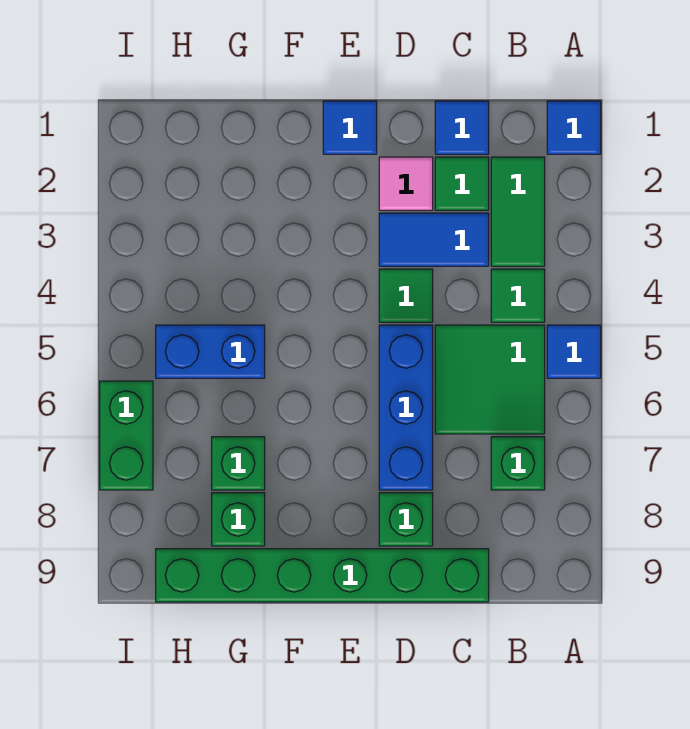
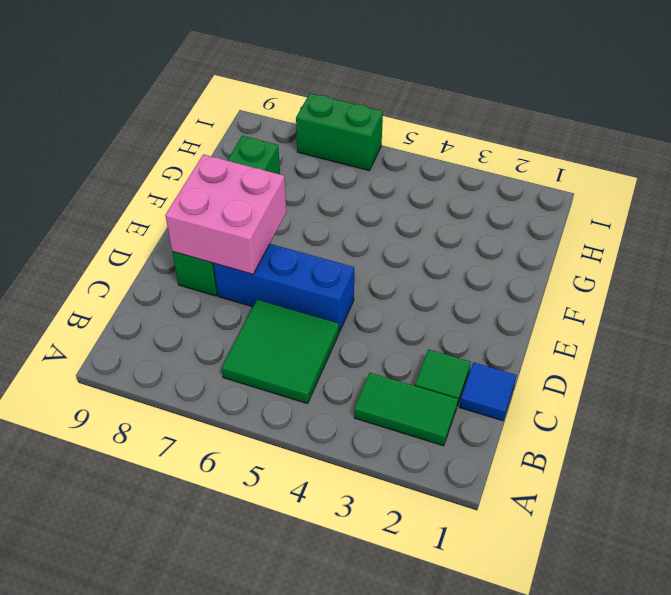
pink brick D7:E8 level 2 -> none
none -> blue tile A1 level 1
none -> blue tile A5 level 1
none -> green tile B4 level 1

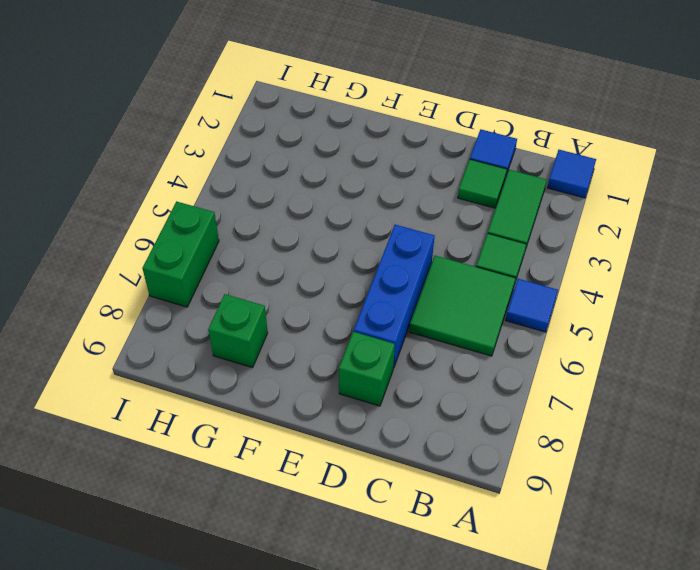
none -> green brick B7 level 1
none -> blue tile C3:D3 level 1
none -> green brick C9:H9 level 1

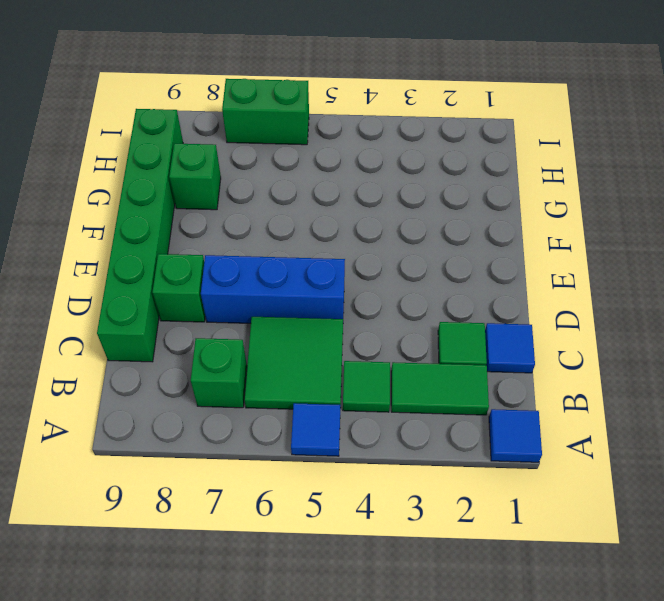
none -> blue tile C3:D3 level 1
none -> pink tile D2 level 1
none -> green tile D4 level 1

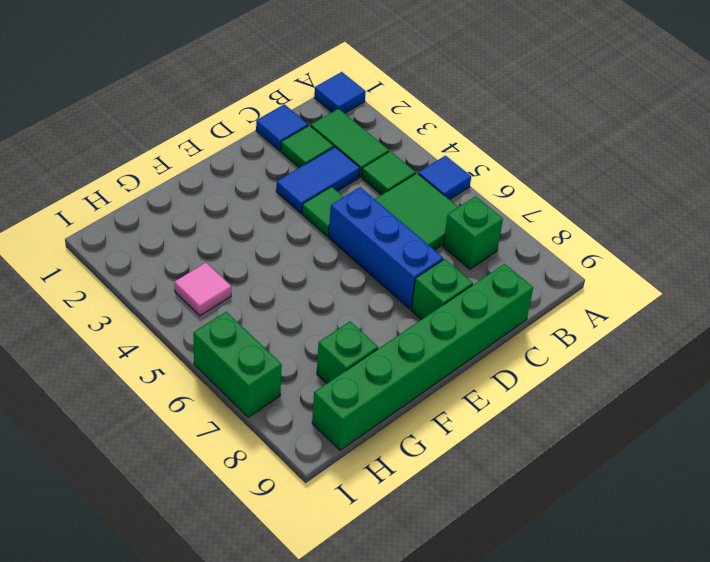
pink tile H4 level 1 -> pink tile D2 level 1
none -> blue tile E1 level 1
none -> blue brick G5:H5 level 1
none -> green brick G7 level 1

